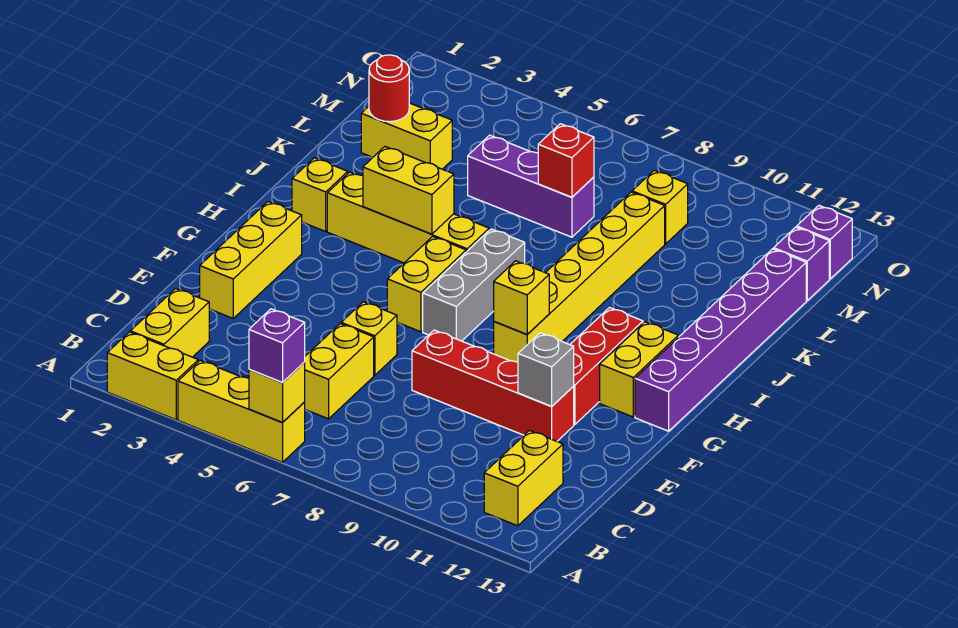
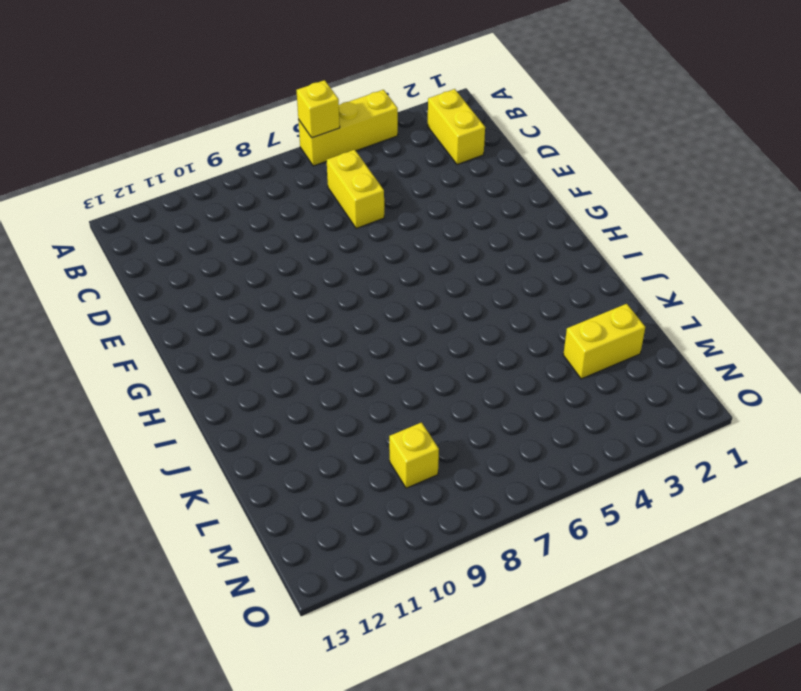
none -> yellow brick A2:A3 level 1
none -> yellow brick B12:C12 level 1
none -> yellow brick E2:G2 level 1

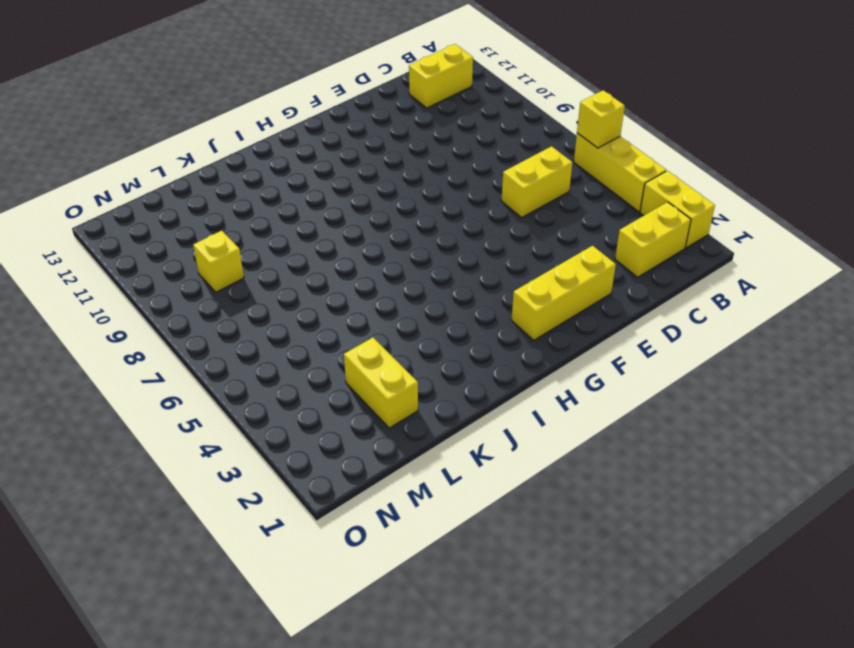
none -> yellow brick E6 level 1
none -> red brick E8:E11 level 1
none -> red brick F11:H11 level 1

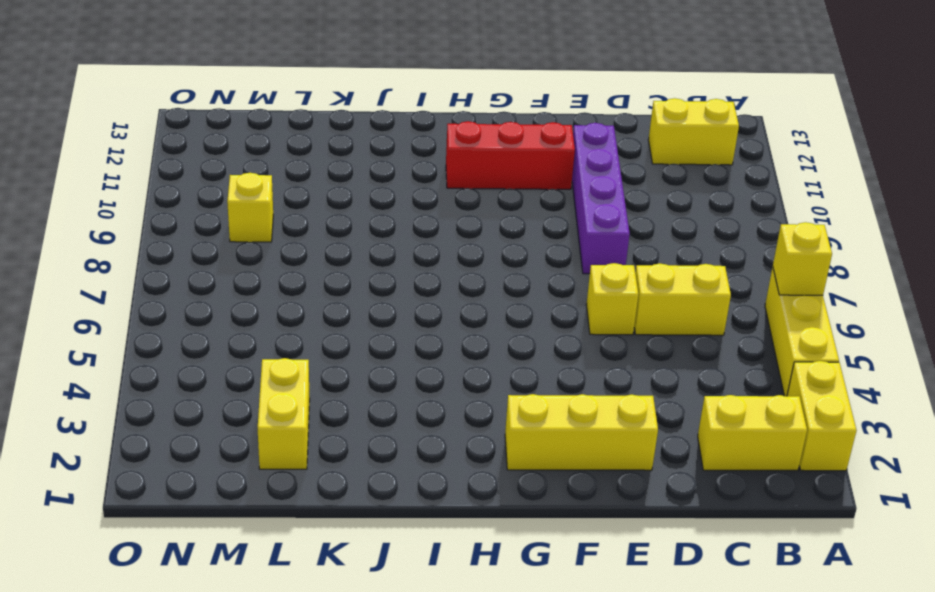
purple brick E8:E11 level 1 -> red brick E8:E11 level 1
none -> yellow brick G6:H6 level 1
none -> grey brick G7:I7 level 1
none -> yellow brick G9:L9 level 1

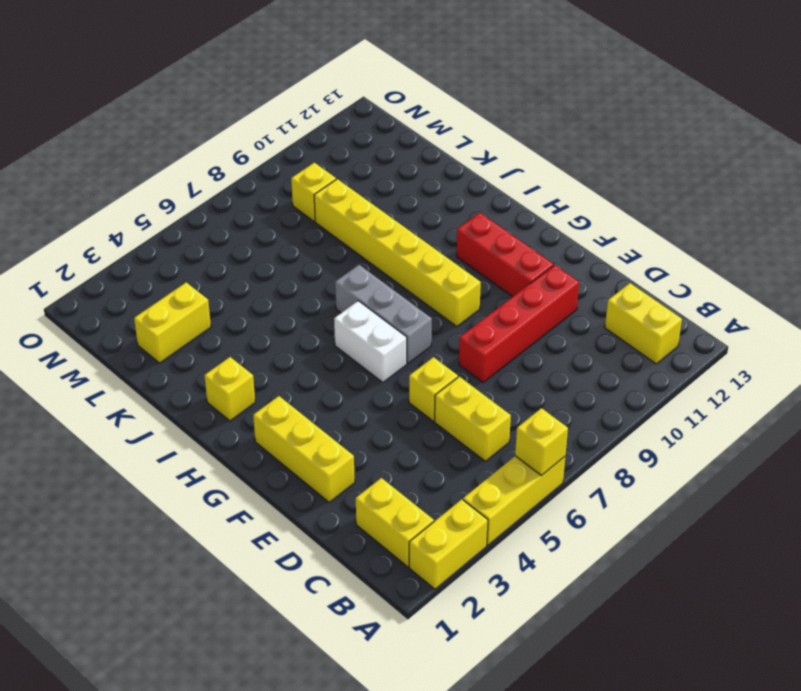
white brick G6:H6 level 1 -> yellow brick G6:H6 level 1
none -> yellow brick G12:H12 level 1
none -> purple brick G13:L13 level 1
none -> yellow brick I3:I6 level 1

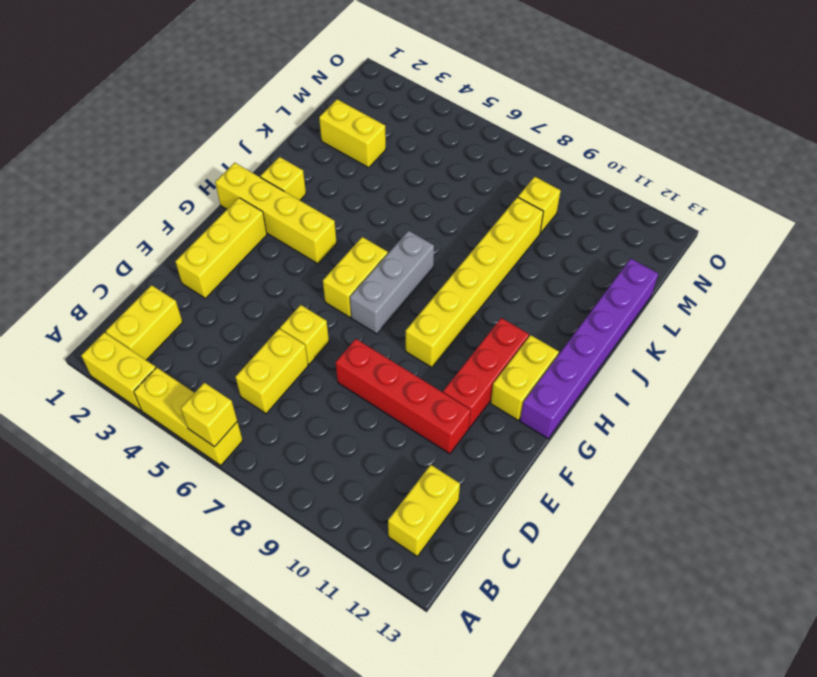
yellow brick H1:H4 level 1 -> yellow brick I3:I6 level 1
none -> purple brick L5:L7 level 1
none -> purple brick M13 level 1
none -> purple brick N13 level 1

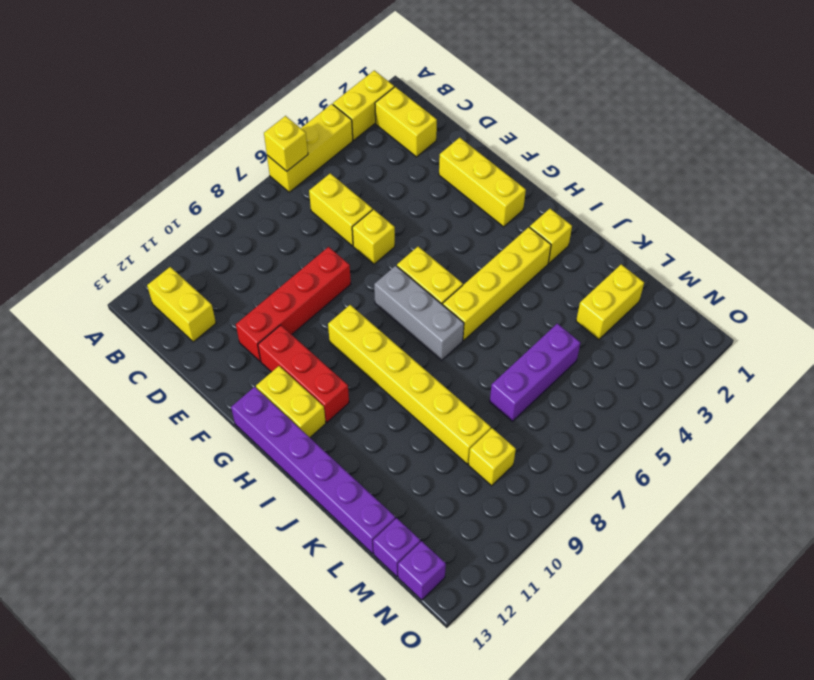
none -> grey brick E11 level 2
none -> yellow brick G9 level 2
none -> yellow brick I4:I5 level 2

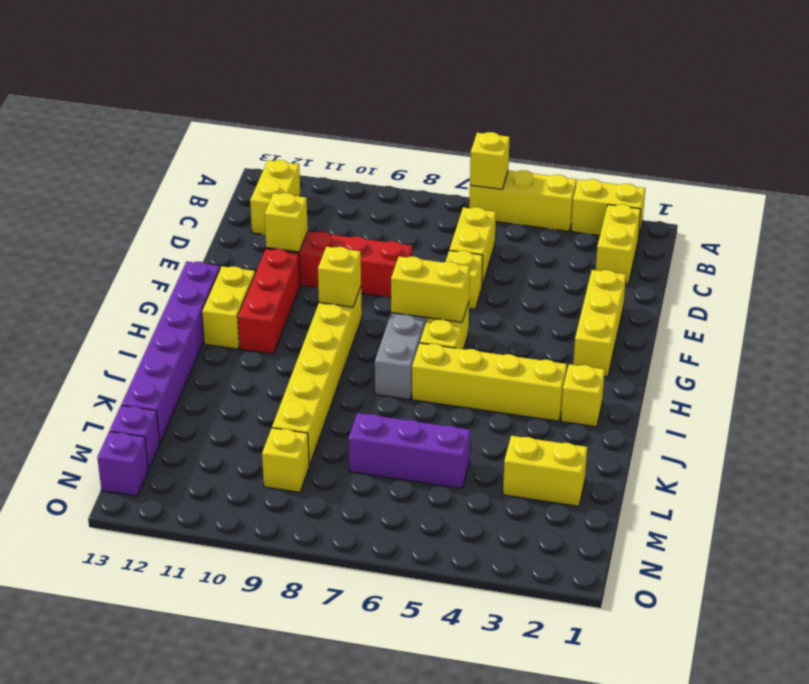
yellow brick E11 level 2 -> grey brick E11 level 2
yellow brick G6:G7 level 2 -> yellow brick I4:I5 level 2
none -> red round brick L2 level 2
none -> red brick L7 level 2
none -> purple brick A6 level 3

